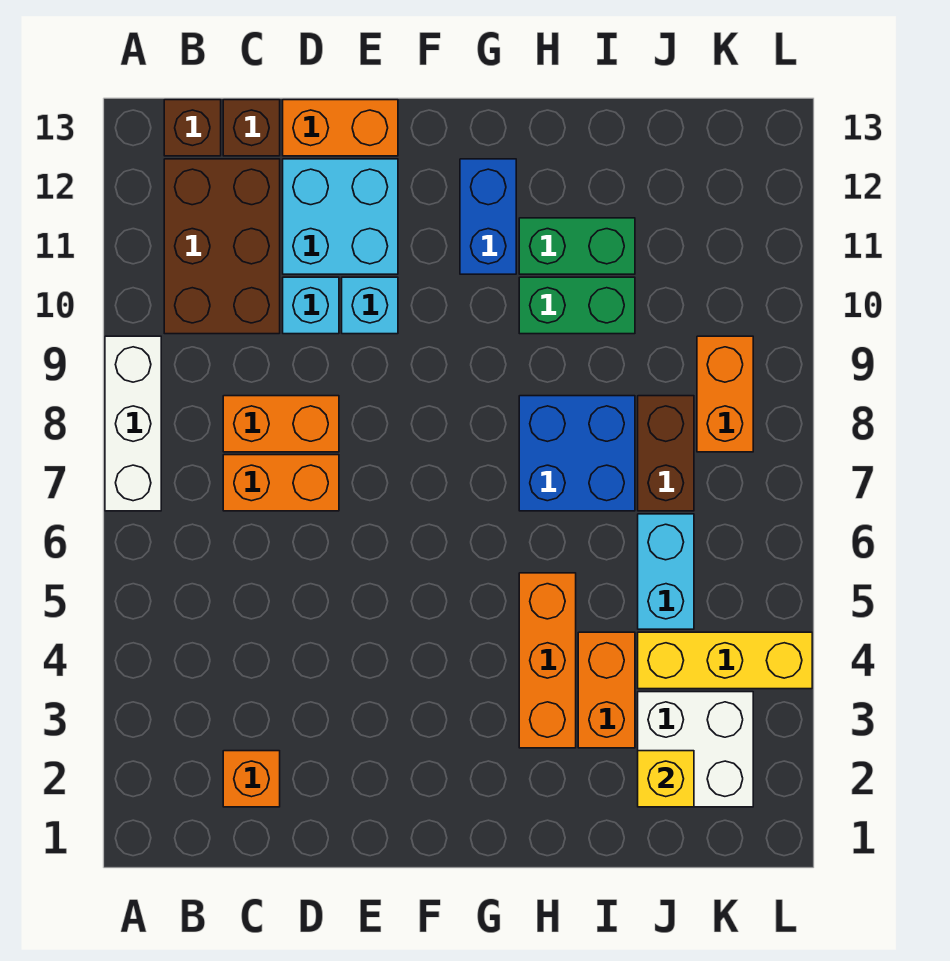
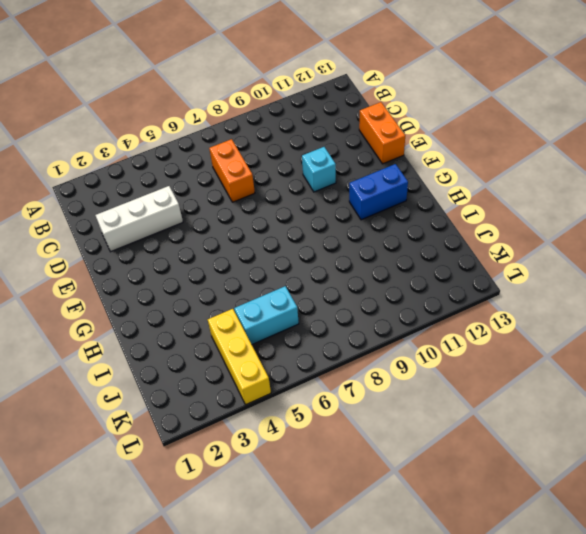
white brick D2:D4 level 1 -> white brick A7:A9 level 1
none -> brown brick B10:C12 level 1
none -> brown brick B13 level 1
none -> orange brick C2 level 1

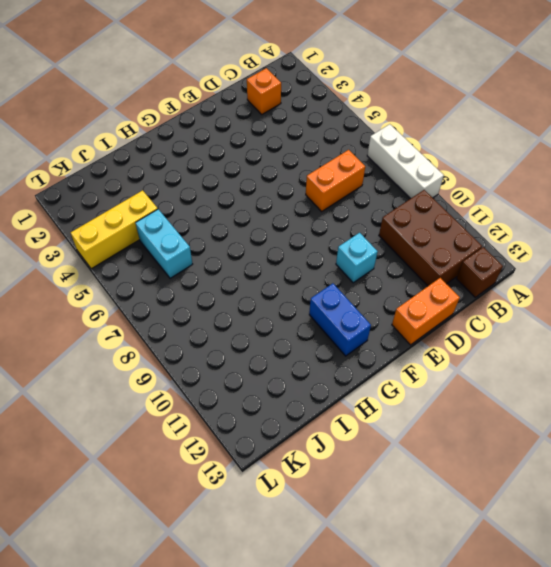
none -> orange brick C8:D8 level 1
none -> brown brick C13 level 1
none -> cyan brick D10 level 1

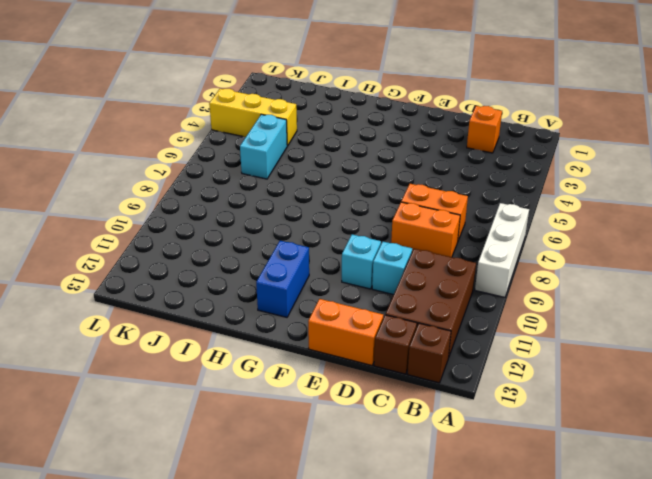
none -> cyan brick D11:E12 level 1
none -> orange brick H3:H5 level 1
none -> blue brick H7:I8 level 1

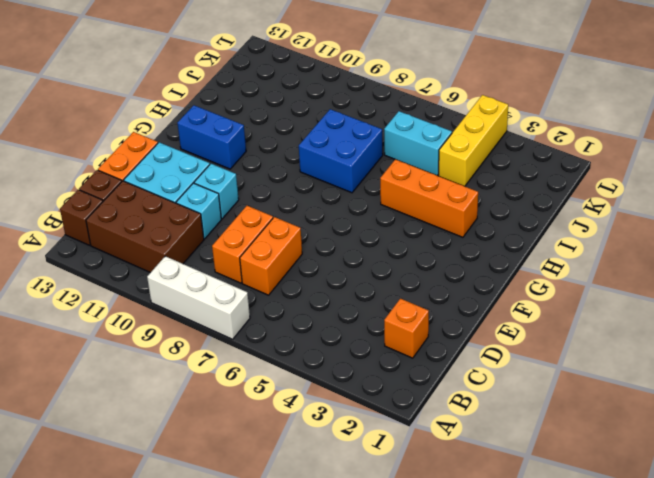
none -> green brick H10:I10 level 1
none -> green brick H11:I11 level 1
none -> orange brick I3:I4 level 1

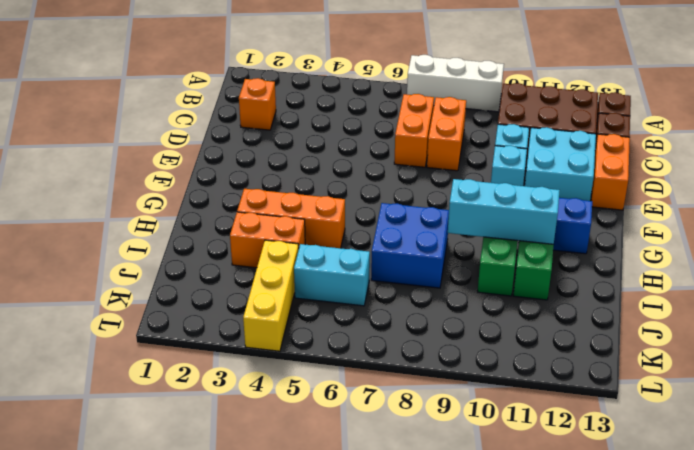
cyan brick H9:H11 level 2 -> none
none -> white brick J2:K3 level 1
none -> brown brick J7:J8 level 1
none -> orange brick K8:K9 level 1

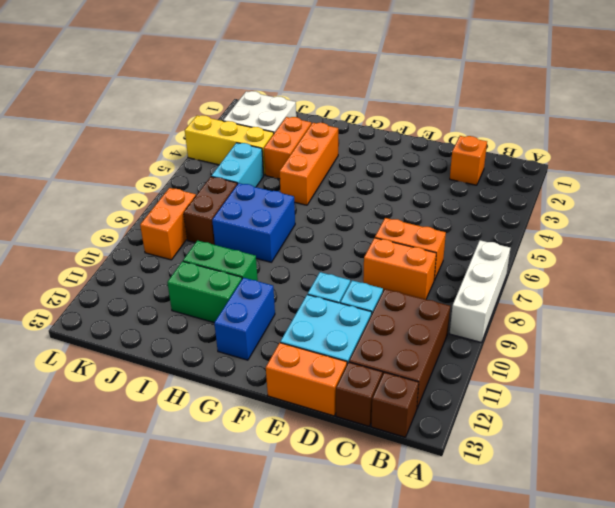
none -> yellow brick J2 level 2

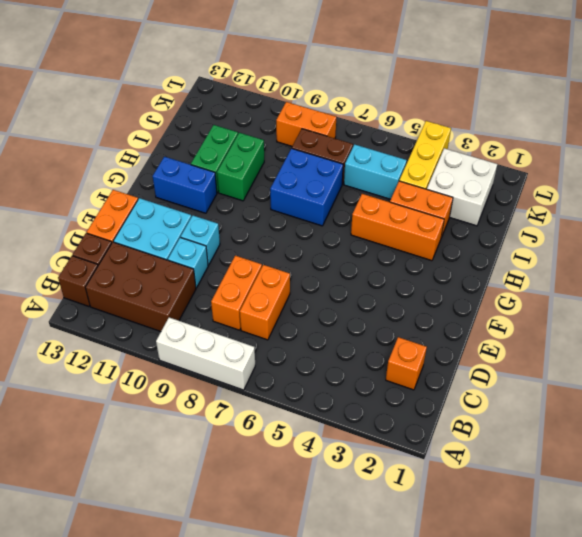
none -> yellow brick J2 level 2

